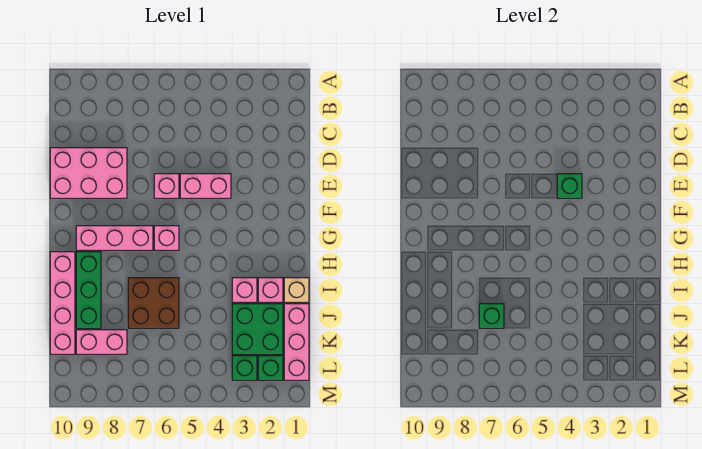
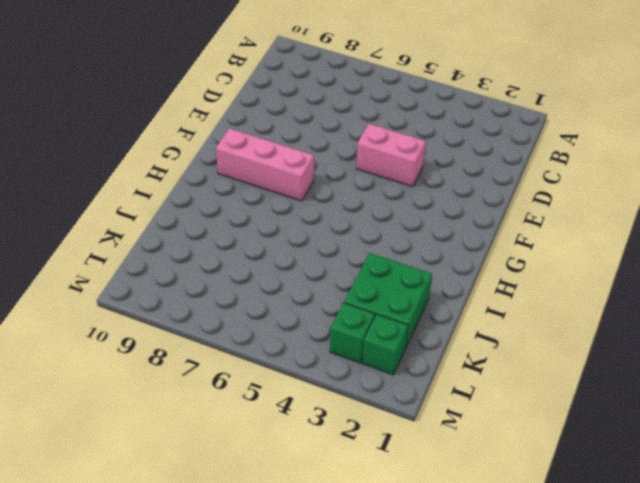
none -> pink brick D8:E10 level 1
none -> pink brick E6 level 1
none -> pink brick G6 level 1

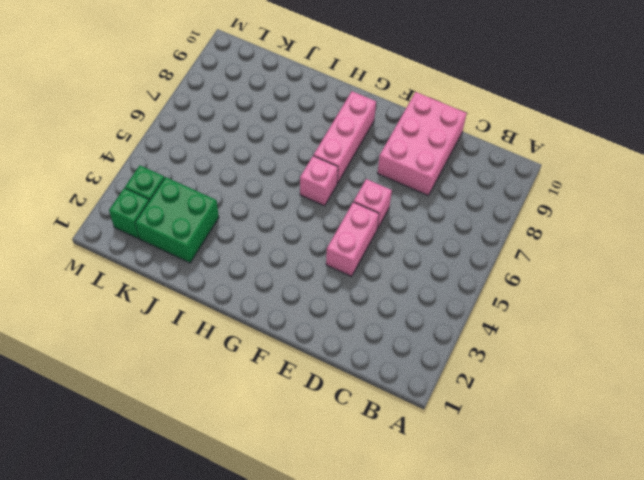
none -> green brick H9:J9 level 1
none -> pink brick H10:K10 level 1
none -> tan brick I1 level 1

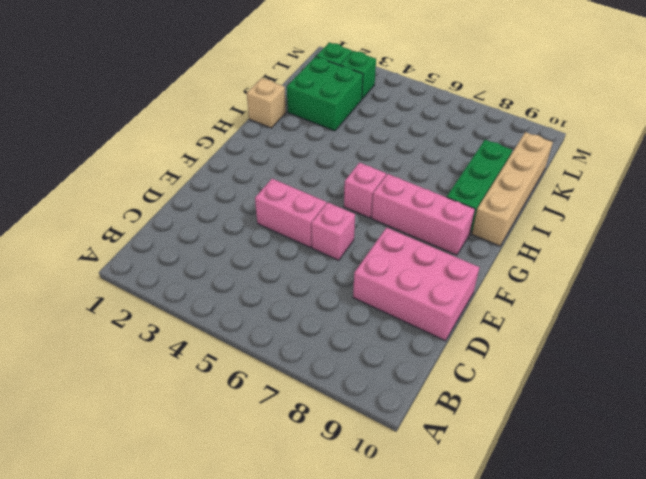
tan brick H10:K10 level 1 -> pink brick H10:K10 level 1
none -> pink brick I2 level 1
none -> pink brick I3 level 1
none -> brown brick I6:J7 level 1

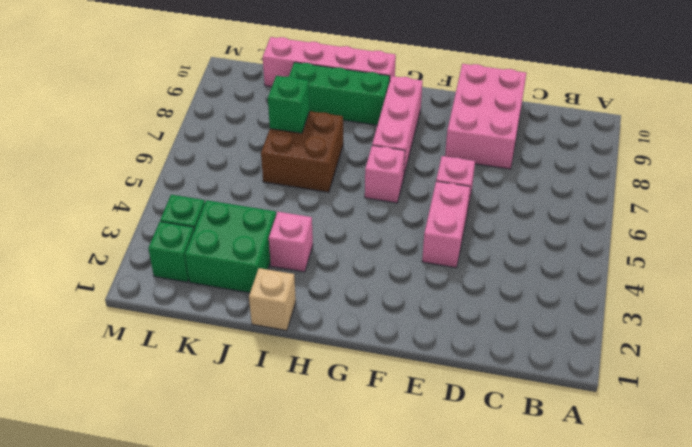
none -> pink brick I2 level 1
none -> pink brick J1:L1 level 1
none -> pink brick K8:K9 level 1

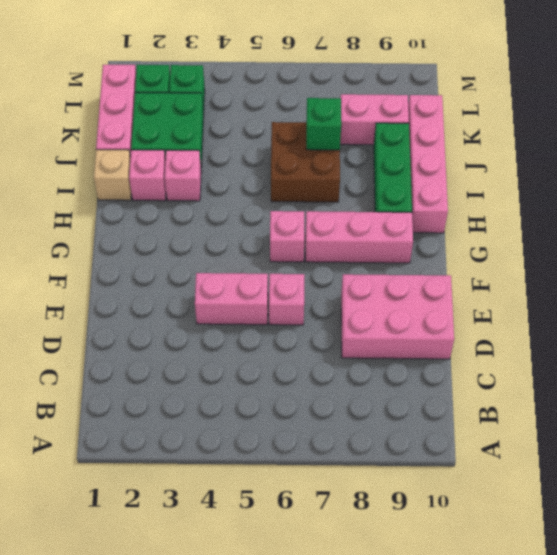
none -> green brick E4 level 2

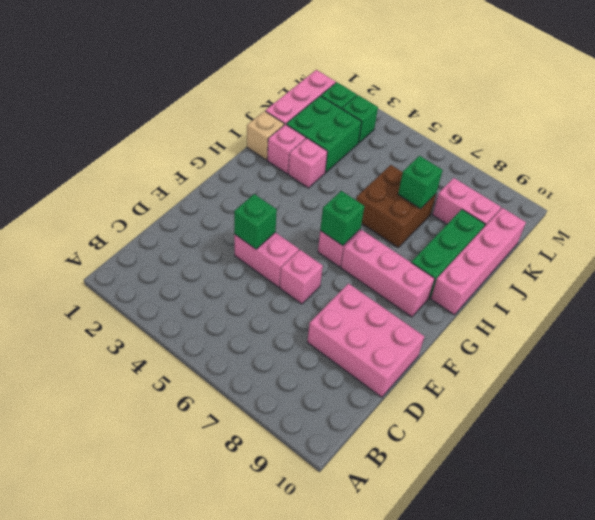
green brick G6 level 2 -> none

